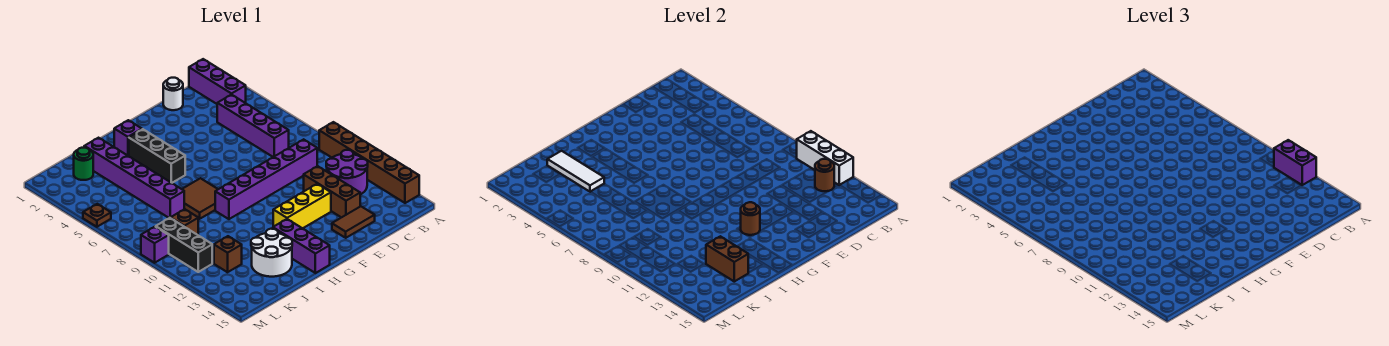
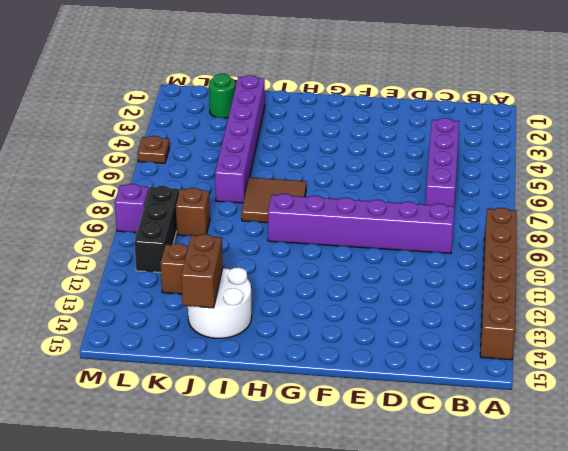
none -> purple brick B1:B3 level 1
none -> purple round brick B11:C12 level 1
none -> white round brick D1 level 1

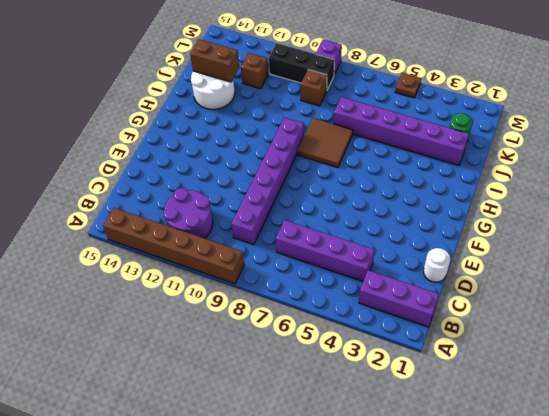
none -> brown brick D11:D13 level 1
none -> brown tile D14:E14 level 1
none -> yellow brick E12:G12 level 1

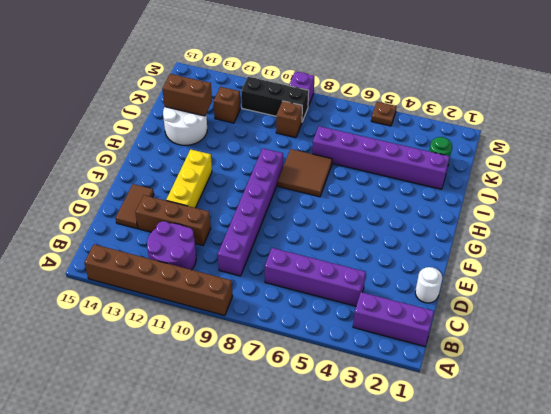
none -> purple brick H2 level 1
none -> black brick H3:H5 level 1
none -> purple brick H13:H15 level 1

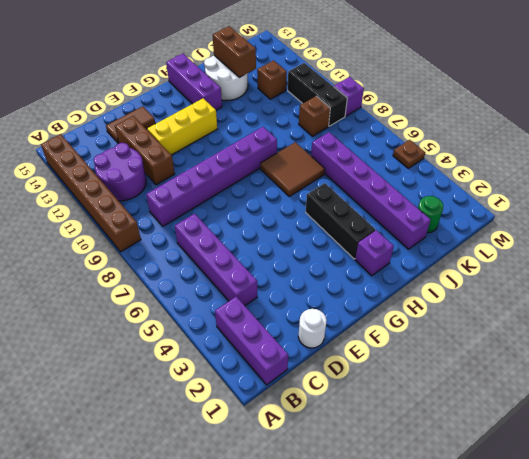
none -> white brick A10:A12 level 2
none -> brown round brick B12 level 2
none -> brown round brick G12 level 2

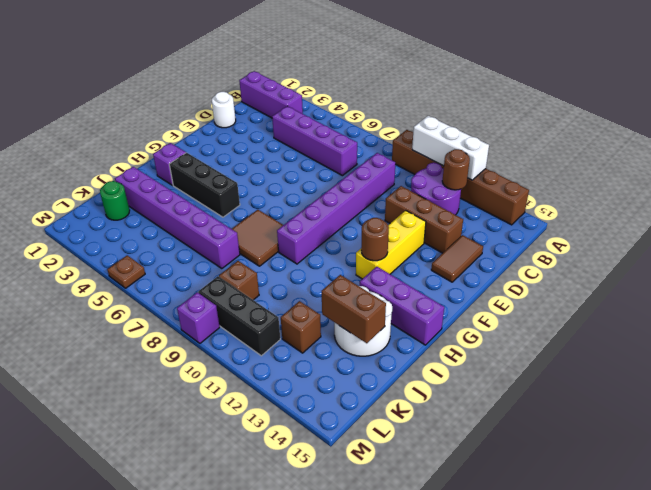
none -> white tile J2:J4 level 2
none -> purple brick A11:A12 level 3

